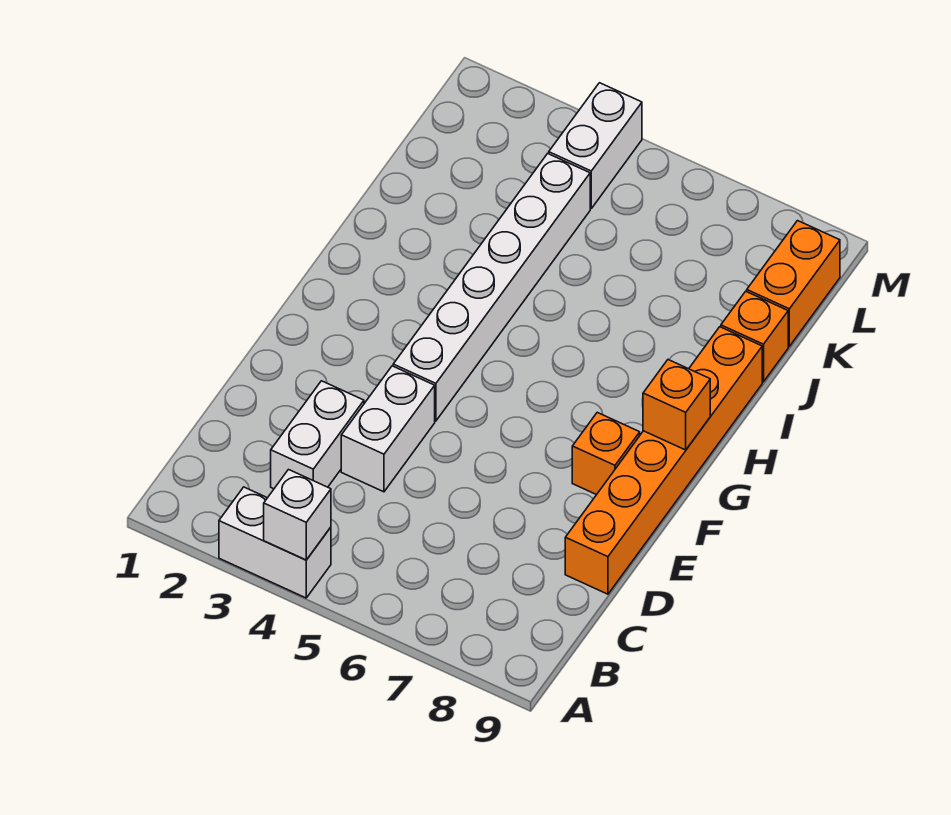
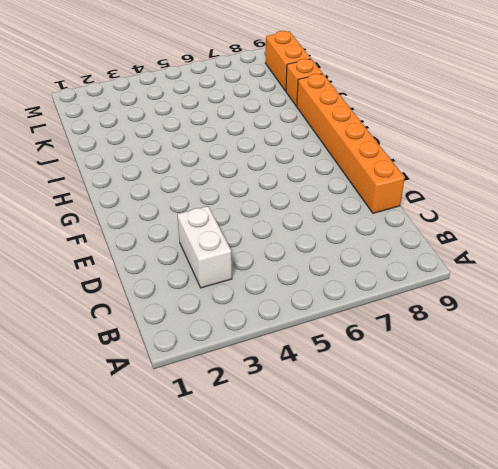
none -> white brick A3:A4 level 1
none -> white brick D4:E4 level 1

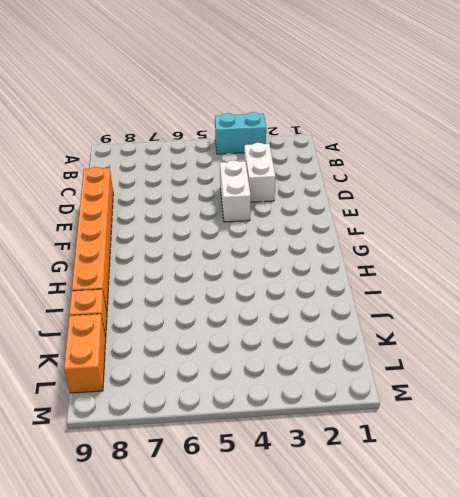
cyan brick A3:A4 level 1 -> white brick A3:A4 level 1
none -> white brick F4:K4 level 1
none -> orange brick F8 level 1

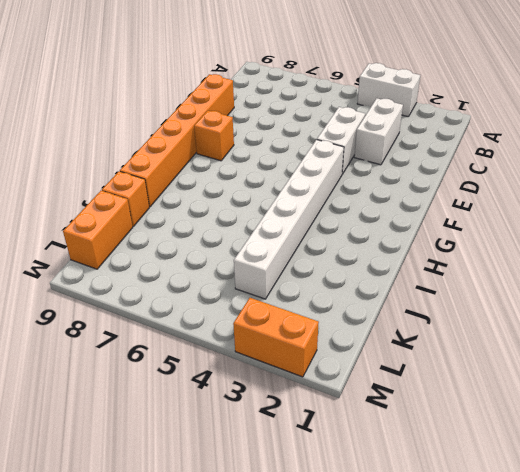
orange brick M2:M3 level 1 -> none
none -> white brick L4:M4 level 1
none -> white brick A4 level 2

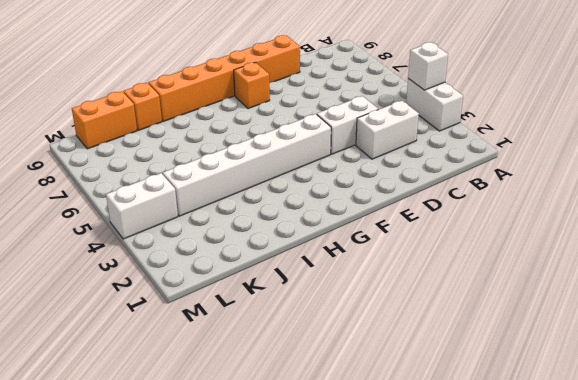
none -> orange brick G9 level 2

